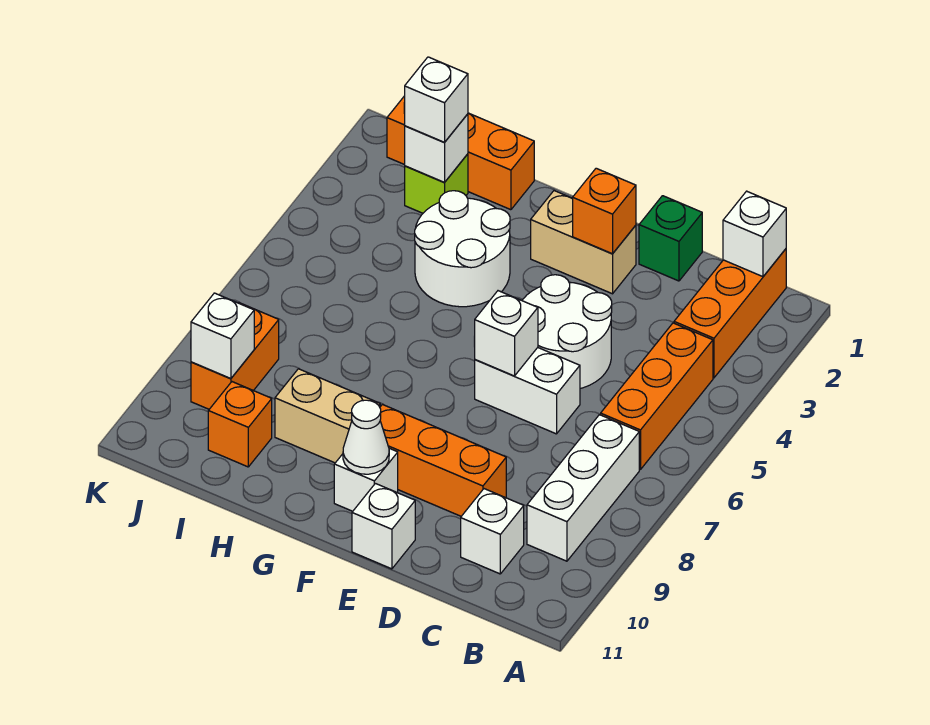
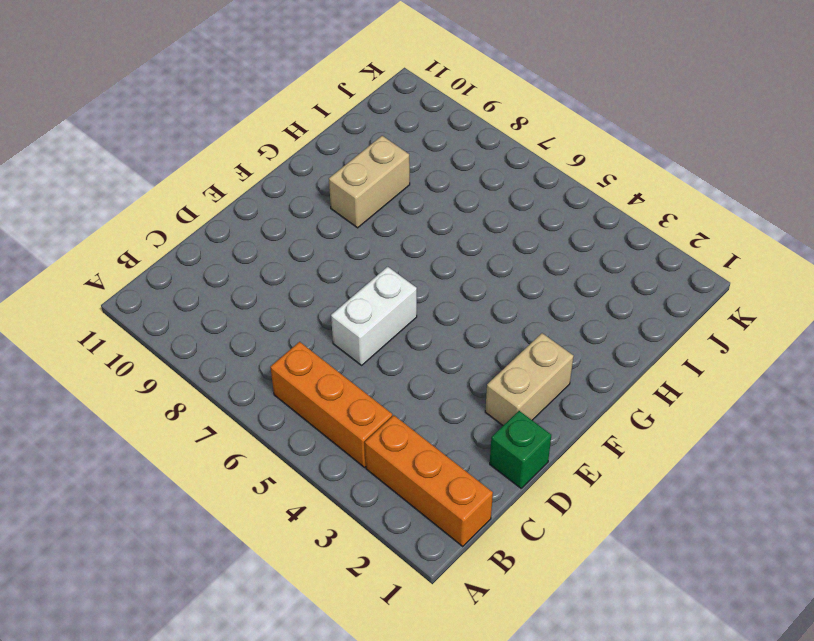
none -> white brick B7:B9 level 1
none -> white brick C10 level 1
none -> white round brick D4:E5 level 1

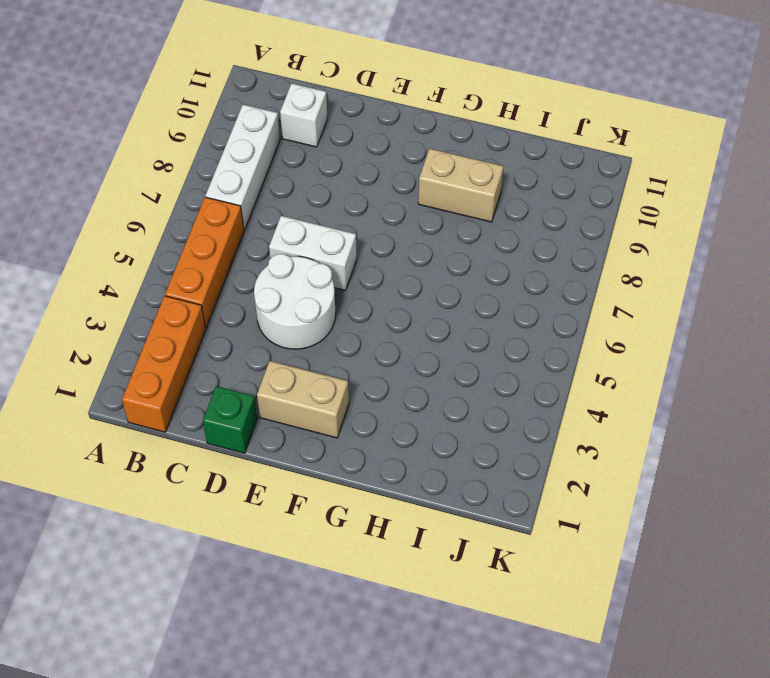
none -> orange brick D9:F9 level 1
none -> white brick E11 level 1
none -> white brick F10 level 1

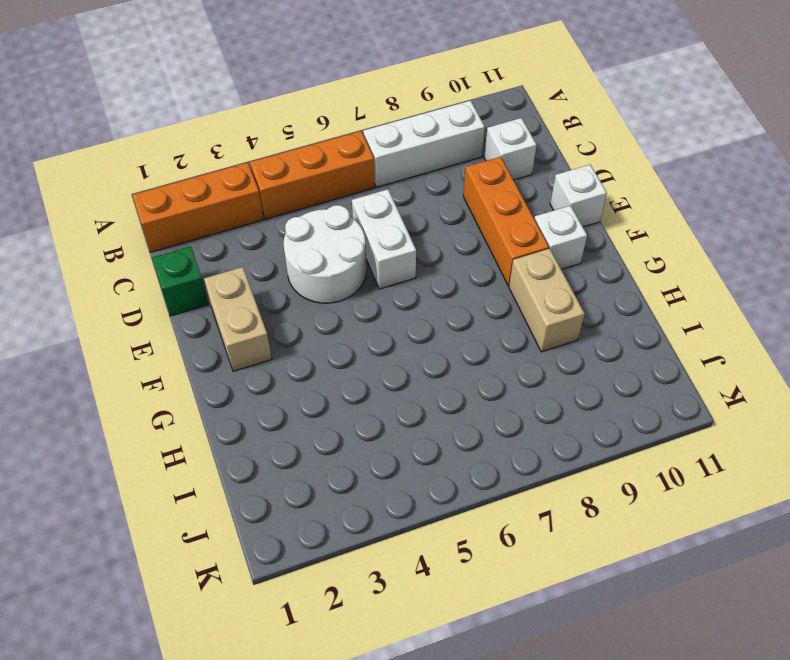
none -> white round brick G3:H4 level 1
none -> orange brick H1:J1 level 1
none -> lime brick I2 level 1

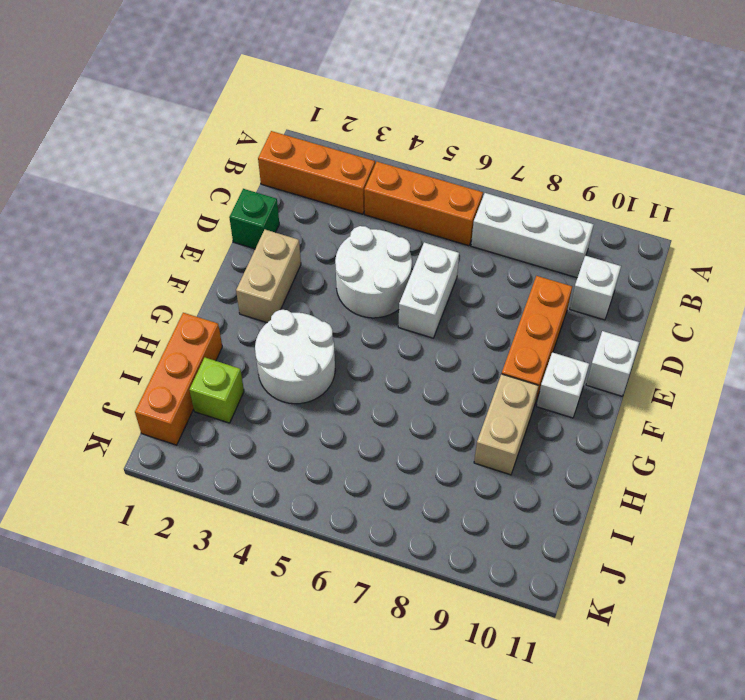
none -> orange brick I10 level 1
none -> orange brick J8:J9 level 1
none -> white brick B1 level 2

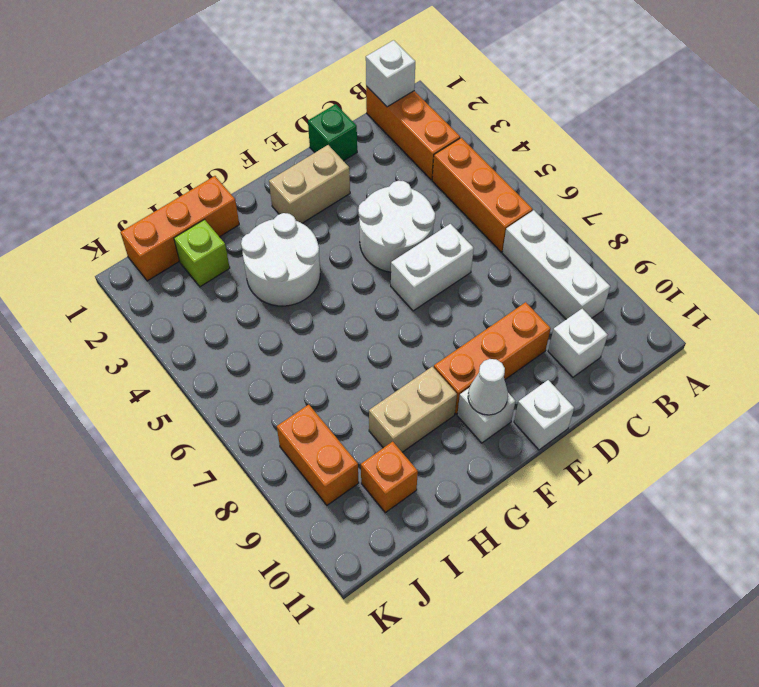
none -> orange brick E2 level 2
none -> white brick E6 level 2
none -> white brick I2 level 2

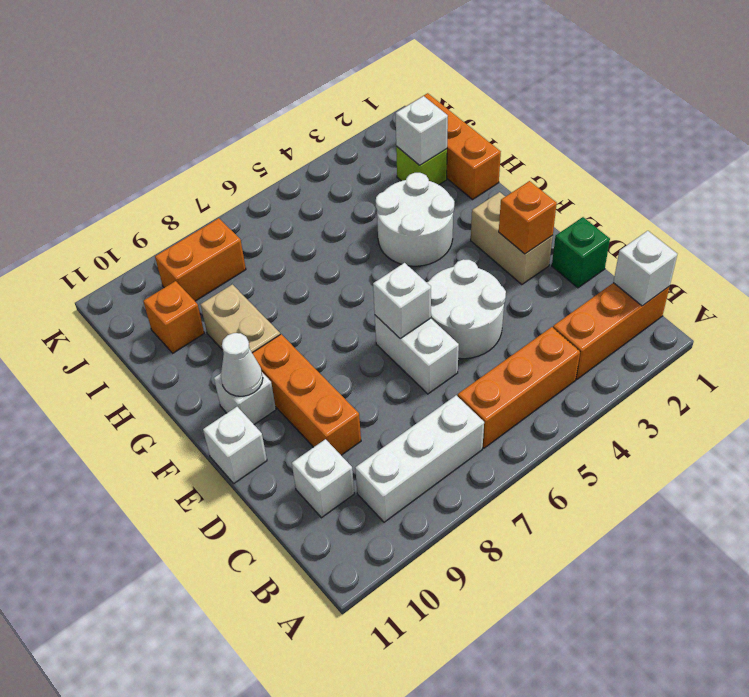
none -> white brick J9 level 2
none -> white brick I2 level 3

